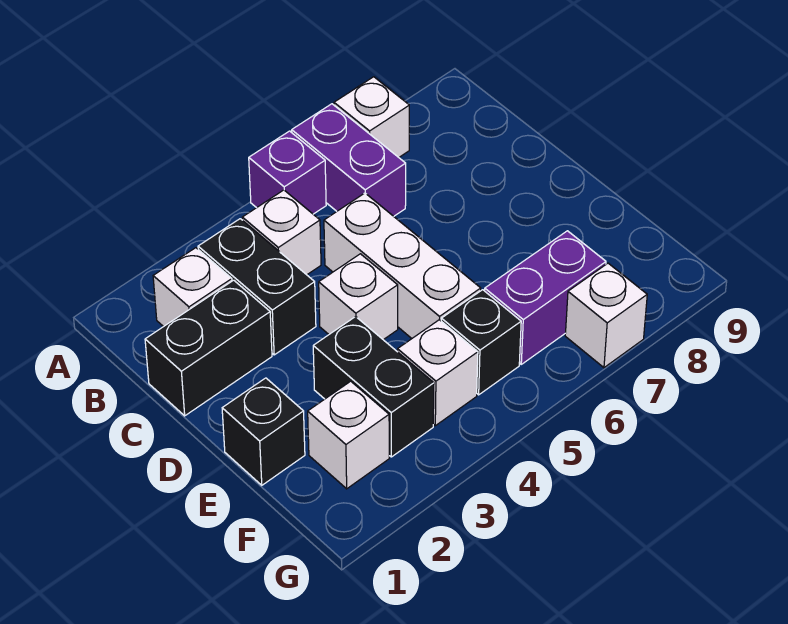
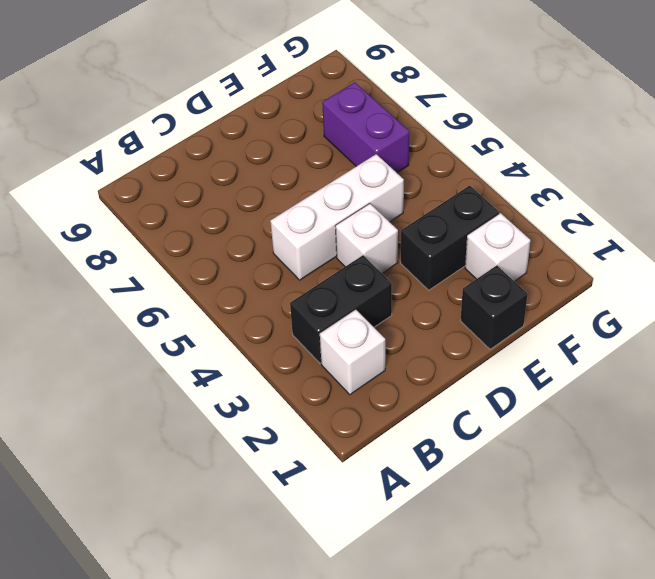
none -> purple brick A5 level 1
none -> purple brick A6:B6 level 1
none -> white brick A7 level 1

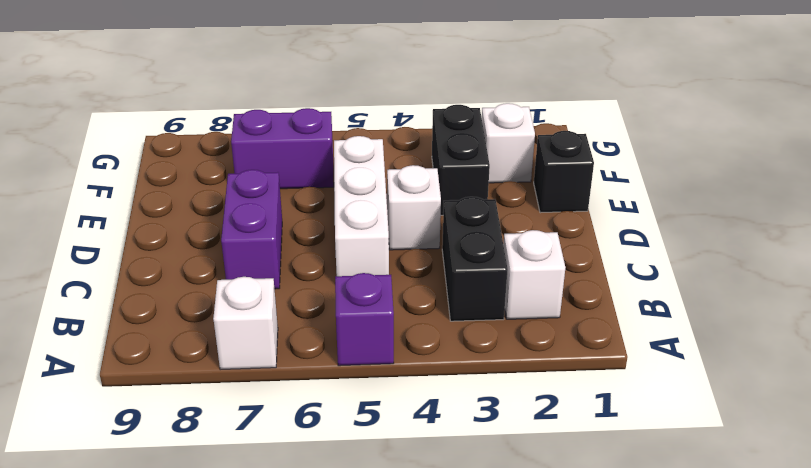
purple brick C7:D7 level 1 -> purple brick A6:B6 level 1
none -> white brick B4 level 1
none -> black brick C1:C2 level 1
none -> white brick F4 level 1

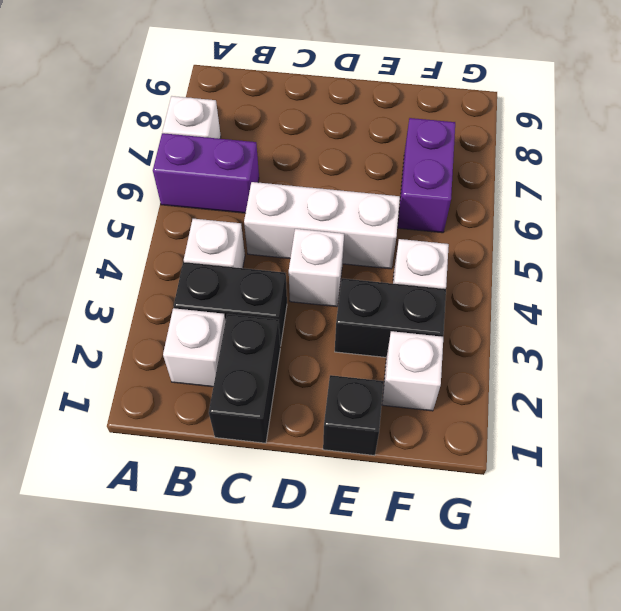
none -> purple brick A5 level 1
none -> black brick F5 level 1
none -> white brick G7 level 1

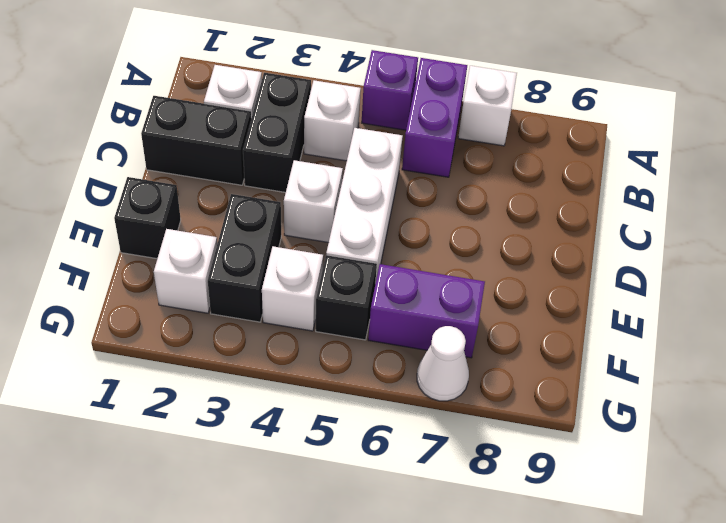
white cone G7 level 1 -> white brick G7 level 1

